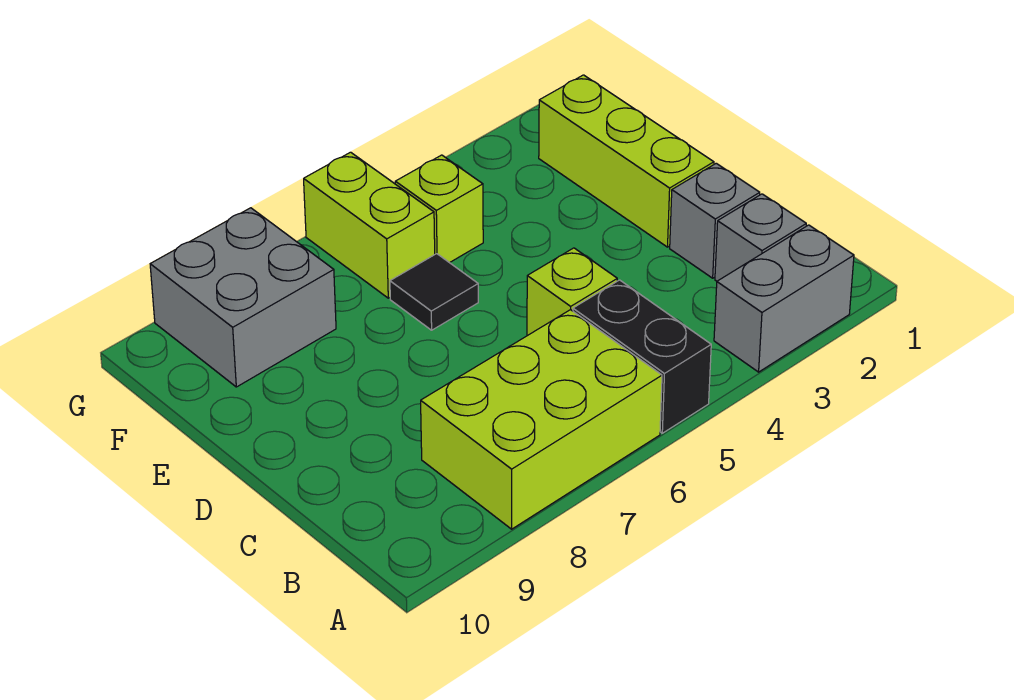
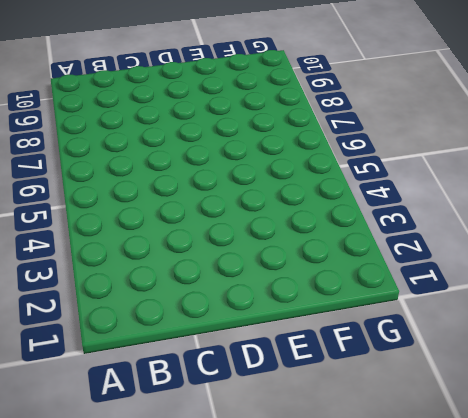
none -> grey brick A2:A3 level 1
none -> black brick A5:B5 level 1

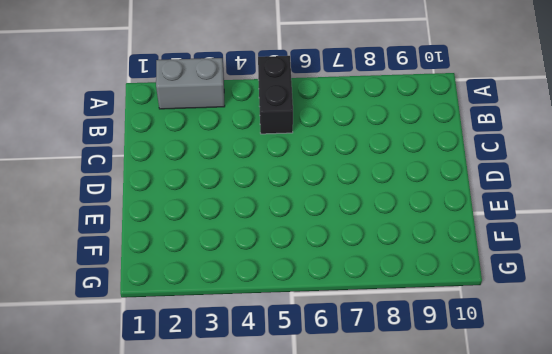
none -> lime brick A6:B8 level 1
none -> grey brick B2 level 1

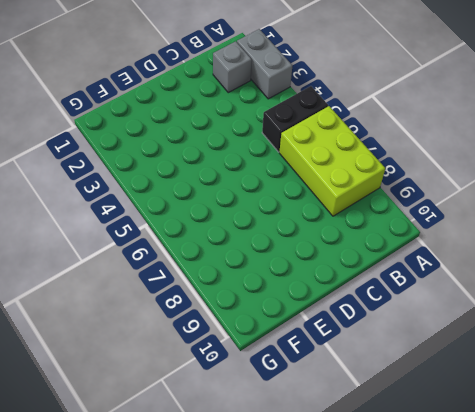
none -> grey brick C2 level 1
none -> lime brick C5 level 1

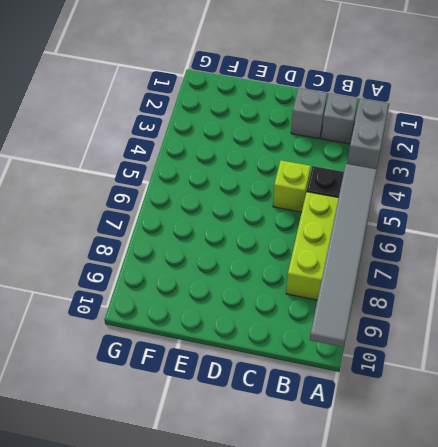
grey tile A5:A10 level 2 -> none
none -> lime brick D2:F2 level 1
none -> black tile E6 level 1

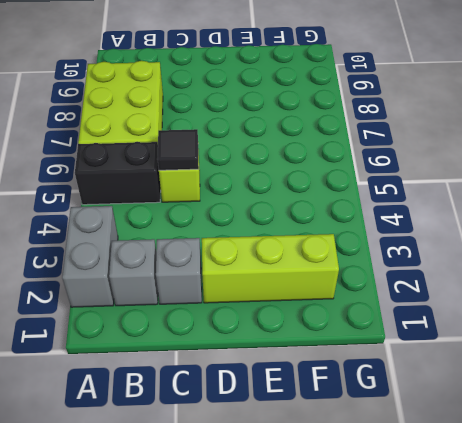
black tile C5 level 2 -> black tile E6 level 1
none -> lime brick F5 level 1
none -> lime brick F6:G6 level 1

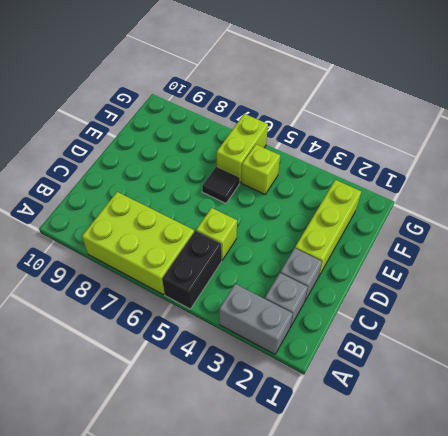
none -> grey brick F8:G9 level 1

